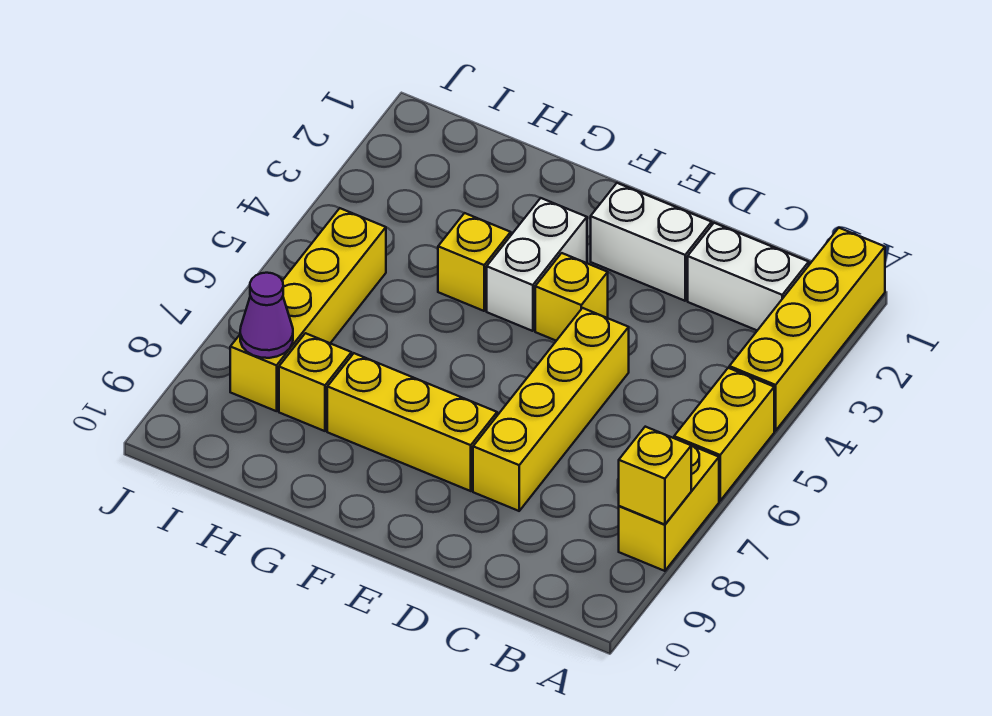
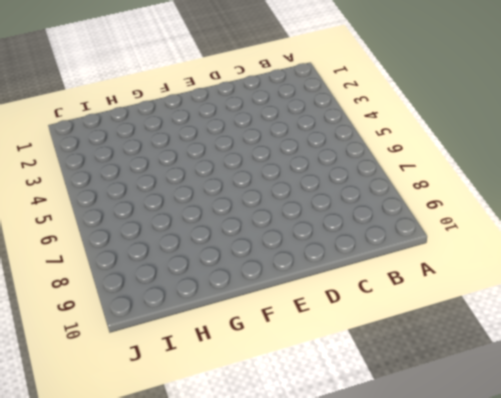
none -> yellow brick A1:A4 level 1
none -> yellow brick A5:A6 level 1
none -> yellow brick A7:A8 level 1

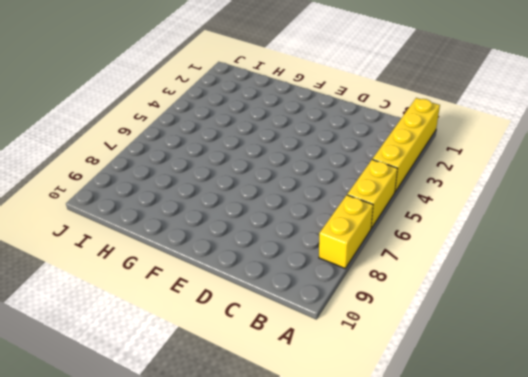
none -> white brick B2:C2 level 1
none -> white brick D2:E2 level 1
none -> yellow brick D5:D8 level 1

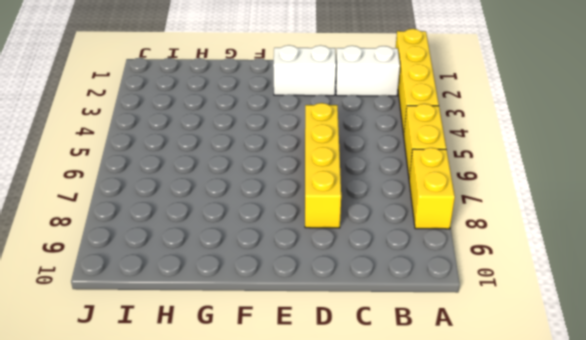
none -> yellow brick E4 level 1
none -> yellow brick E8:G8 level 1
none -> white brick F3:F4 level 1

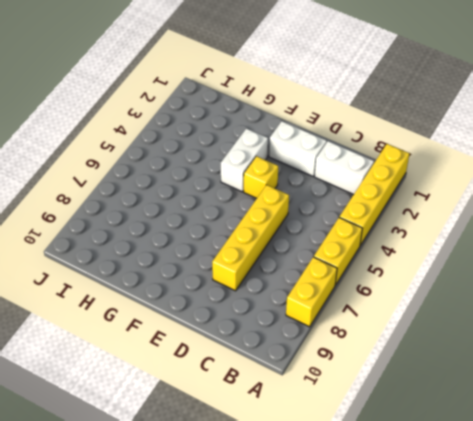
none -> yellow brick E8:G8 level 1
none -> yellow brick G4 level 1
none -> yellow brick H8 level 1

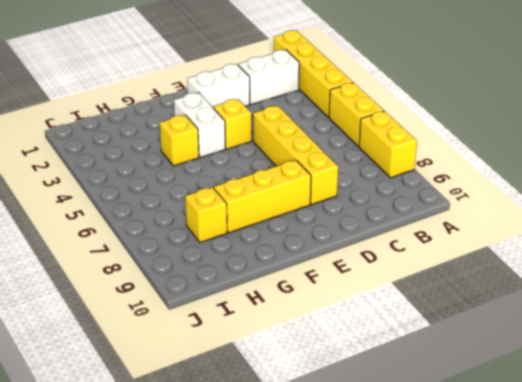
none -> yellow brick I5:I8 level 1
none -> yellow brick A8 level 2
none -> purple cone I8 level 2

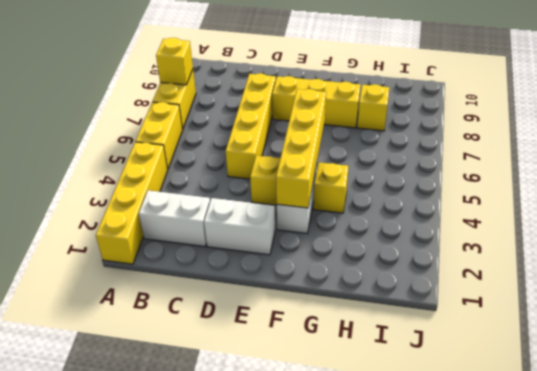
yellow brick F3:F6 level 2 -> yellow brick I5:I8 level 1
none -> purple cone I8 level 2

